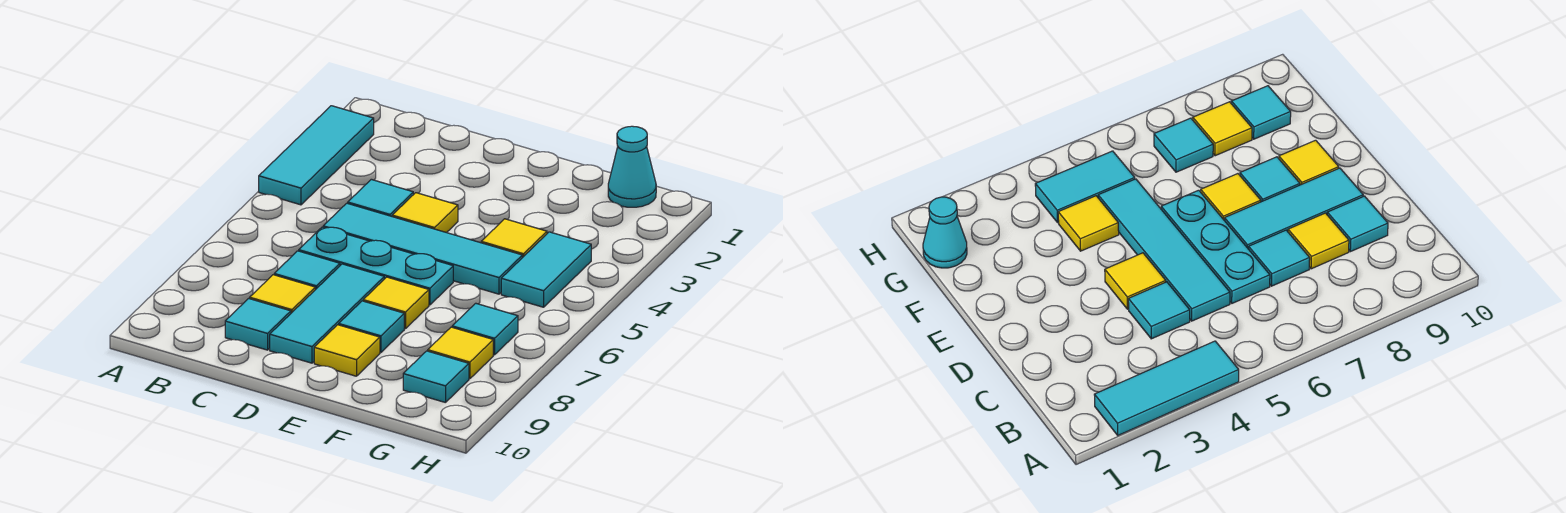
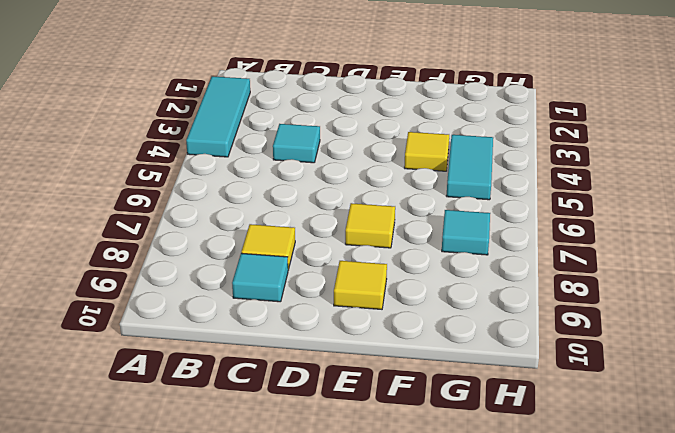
none -> cyan tile C5:F5 level 1
none -> cyan plate C6:E6 level 1
none -> cyan tile C7 level 1

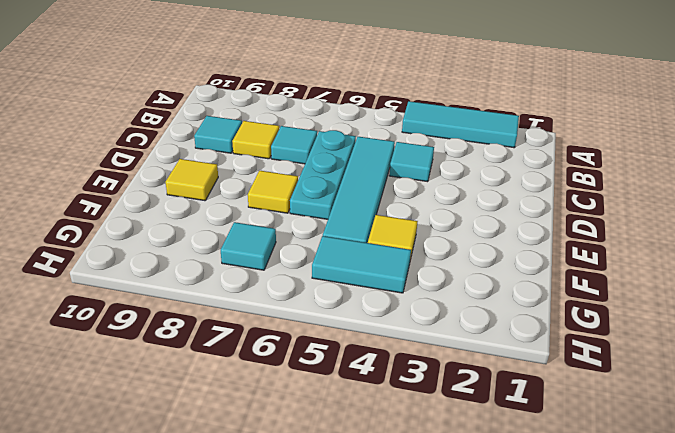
none -> yellow tile D4 level 1
none -> cyan tile D7:D9 level 1
none -> cyan tile E8 level 1

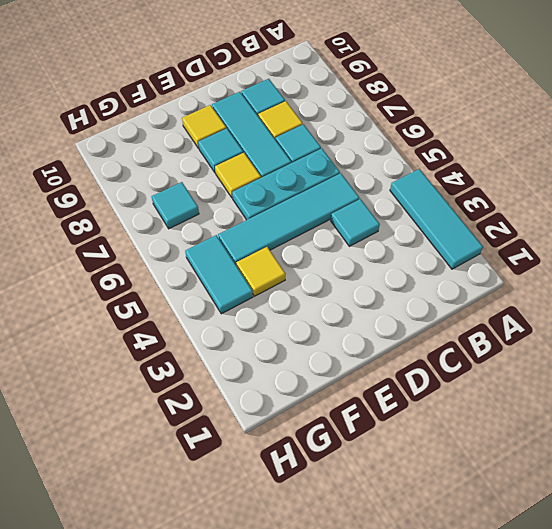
none -> yellow tile D4 level 1
none -> cyan cone G1 level 1
none -> yellow tile G8 level 1

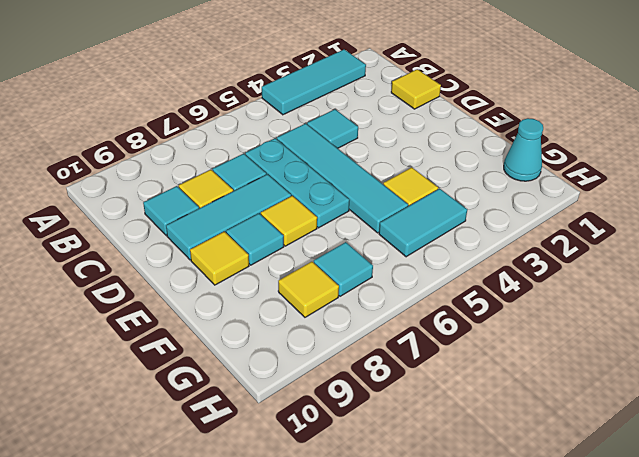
yellow tile C1 level 1 -> yellow tile D4 level 1
none -> cyan tile G9 level 1

